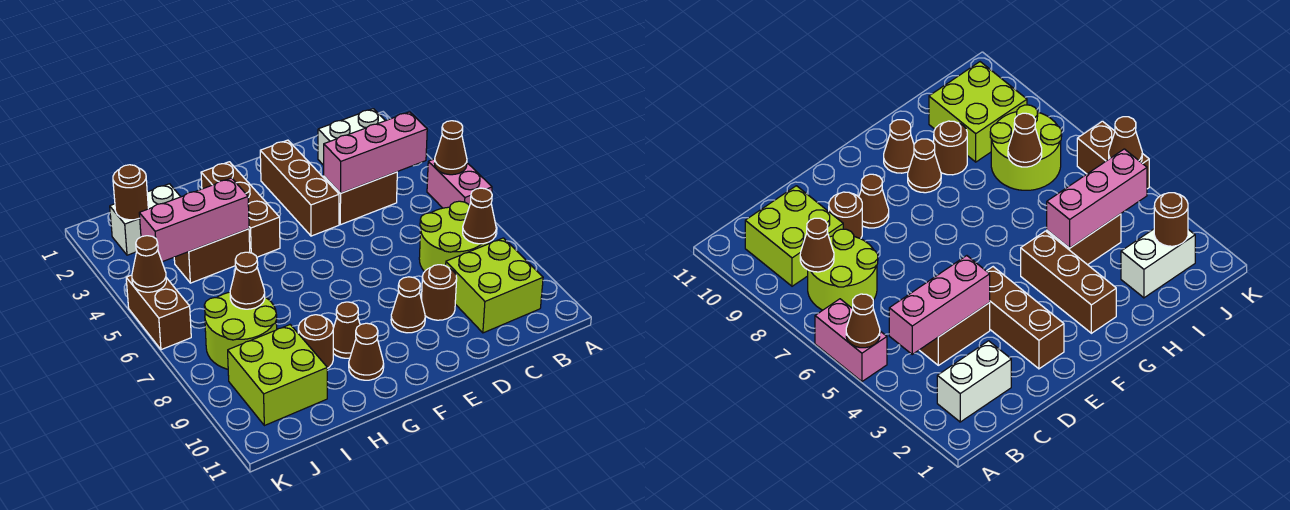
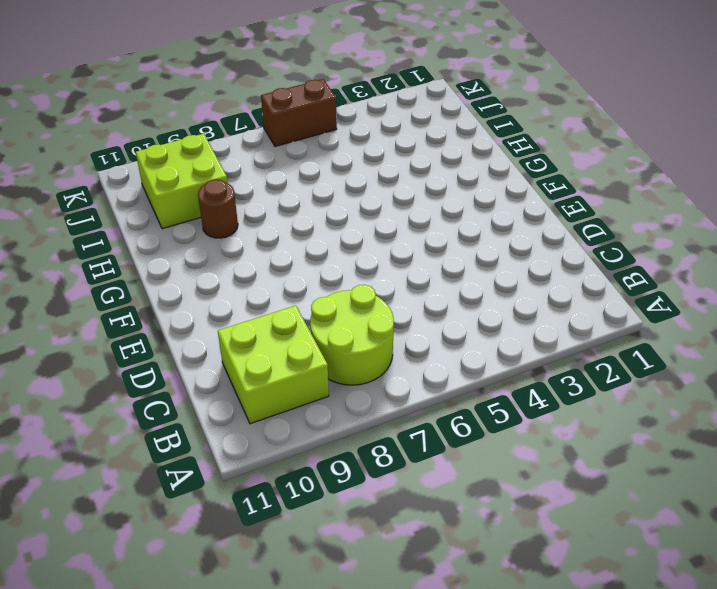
none -> pink brick A5:A6 level 1
none -> white brick B2:C2 level 1
none -> brown brick C4:D4 level 1

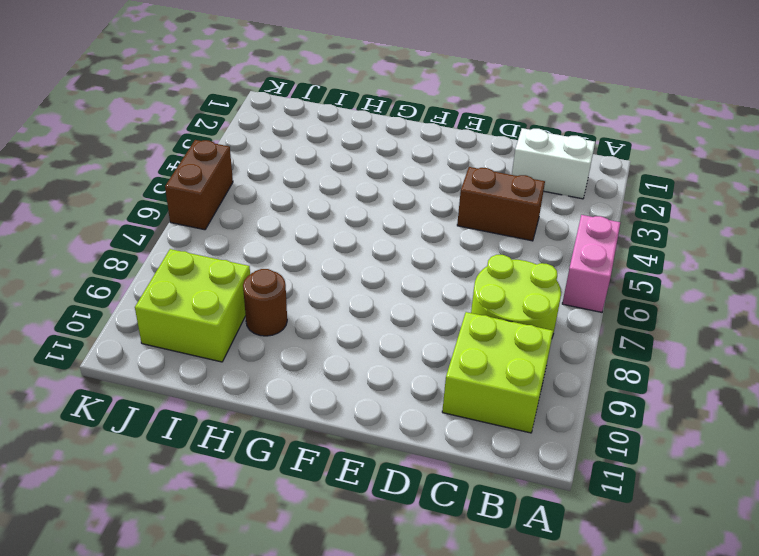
none -> brown round brick D9 level 1
none -> brown brick E2:E4 level 1
none -> brown cone E9 level 1

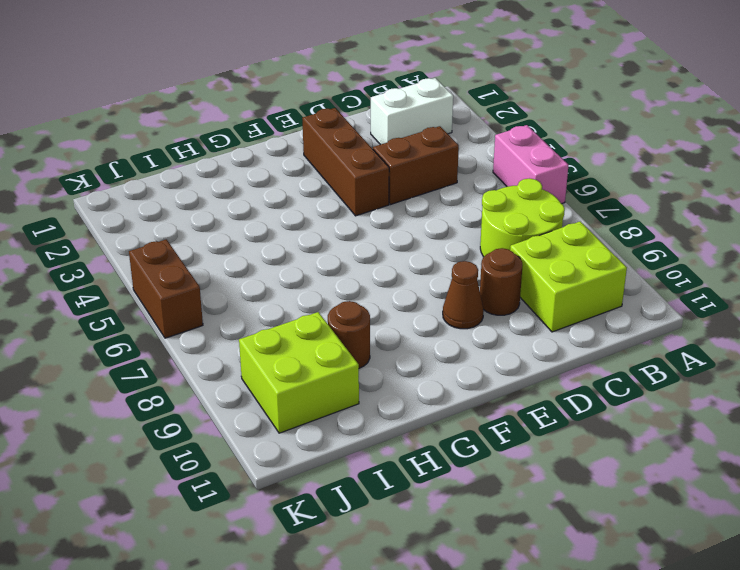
none -> brown brick G2:G4 level 1
none -> brown cone G9 level 1
none -> brown cone G10 level 1

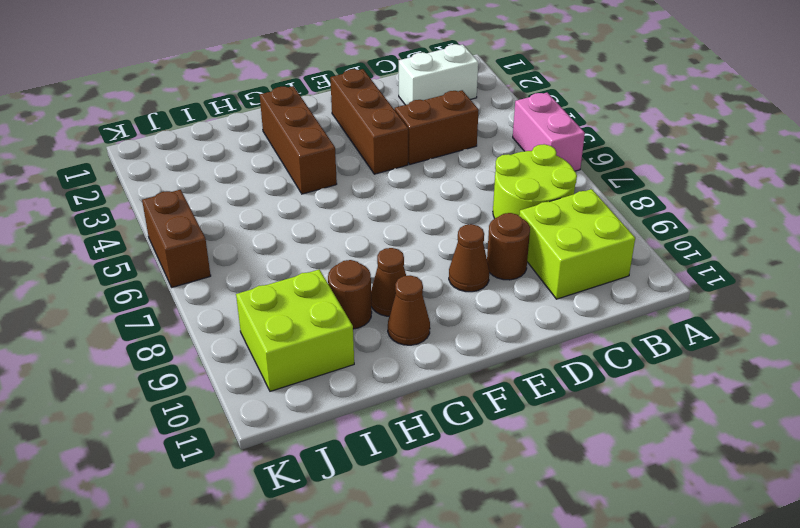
none -> brown brick H4:I4 level 1
none -> white brick I2:J2 level 1
none -> lime round brick I7:J8 level 1

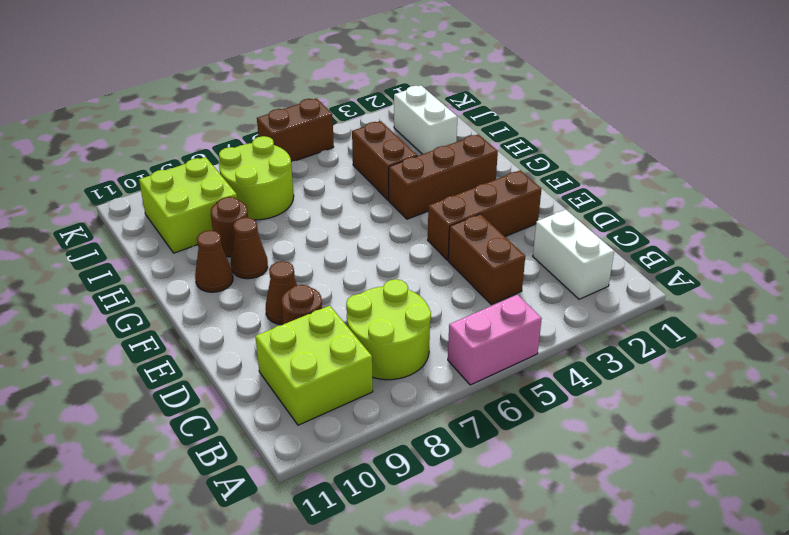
none -> brown cone A5 level 2
none -> pink brick B4:D4 level 2
none -> brown cone B8 level 2

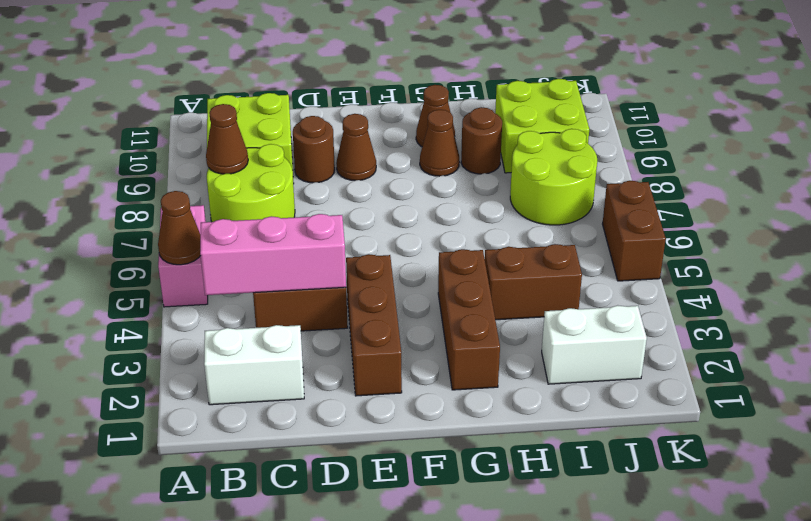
none -> pink brick H4:J4 level 2
none -> brown cone I7 level 2
none -> brown round brick J2 level 2

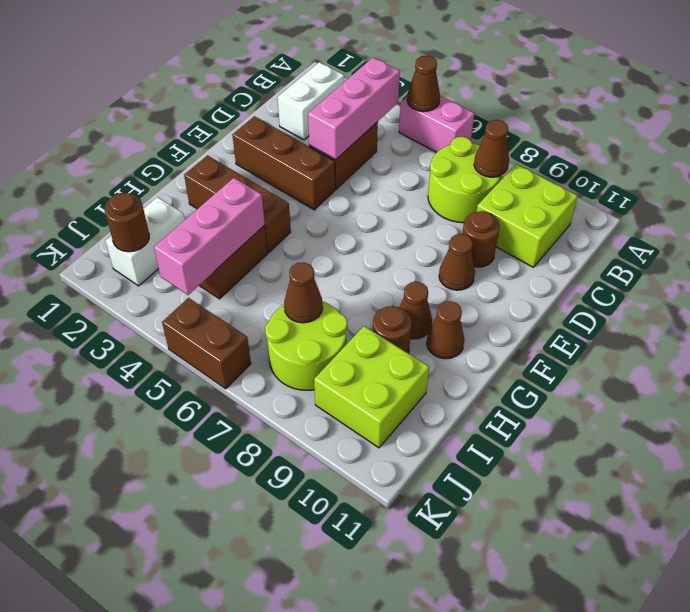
none -> brown cone K5 level 2

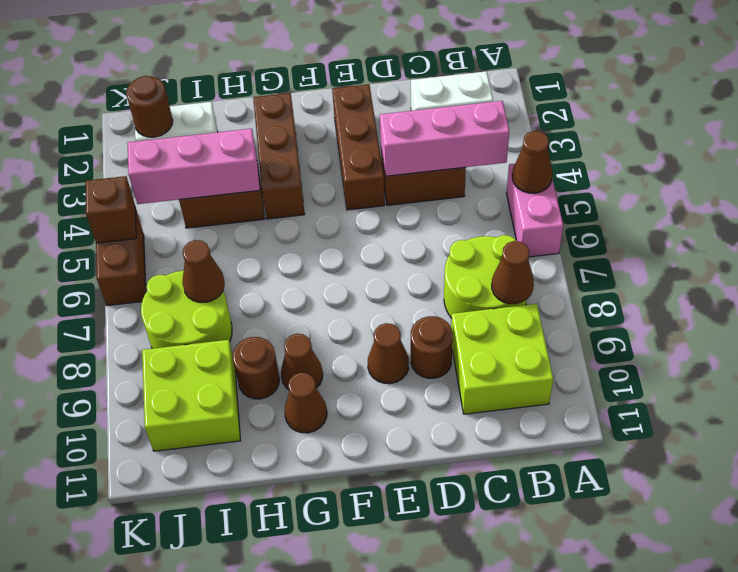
brown brick K5 level 2 -> brown cone K5 level 2

